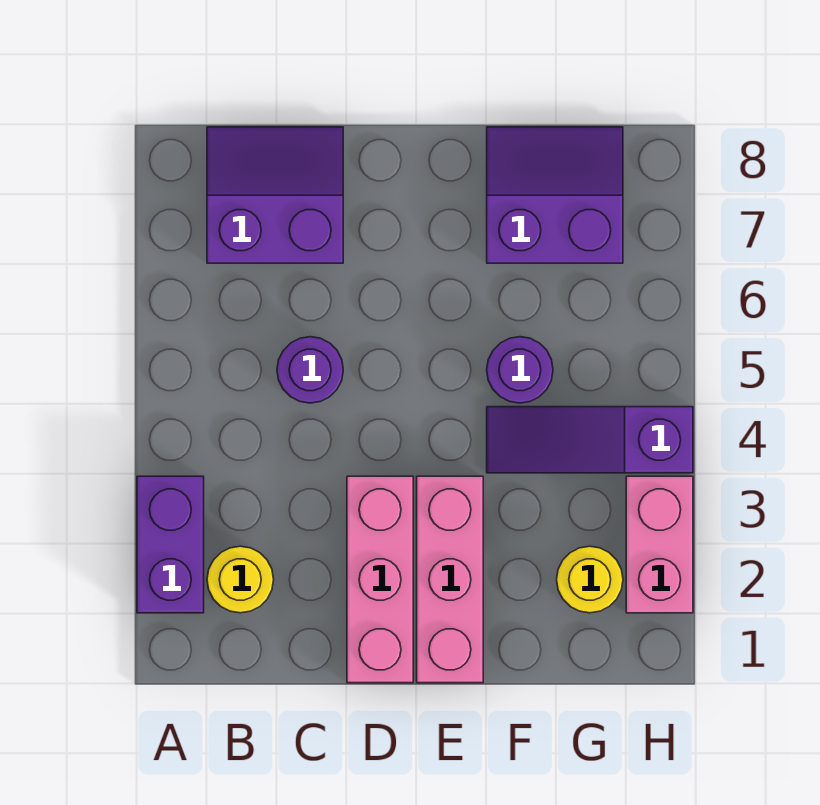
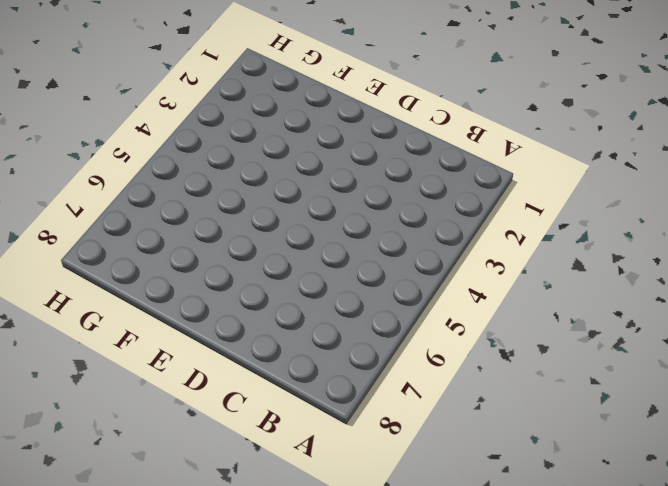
none -> purple brick A2:A3 level 1
none -> yellow round brick B2 level 1

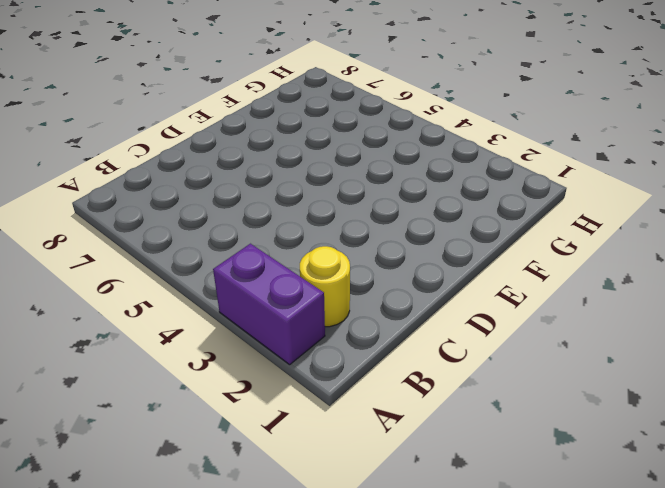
none -> purple slope B7:C8 level 1 top 7
none -> purple round brick C5 level 1

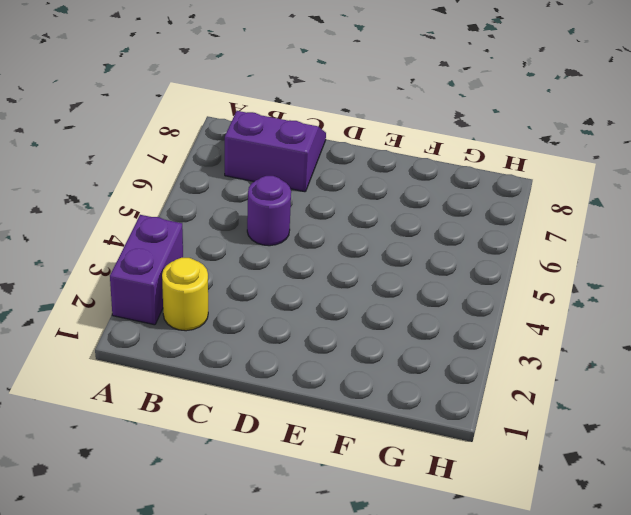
none -> pink brick D1:D3 level 1
none -> pink brick E1:E3 level 1

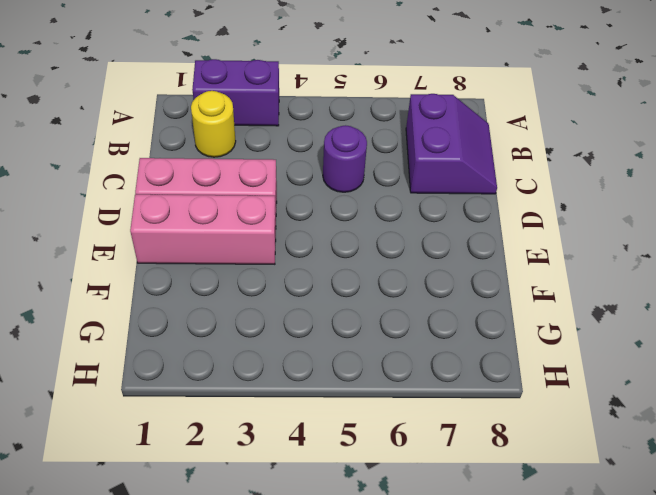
none -> purple slope F4:H4 level 1 top H
none -> purple round brick F5 level 1

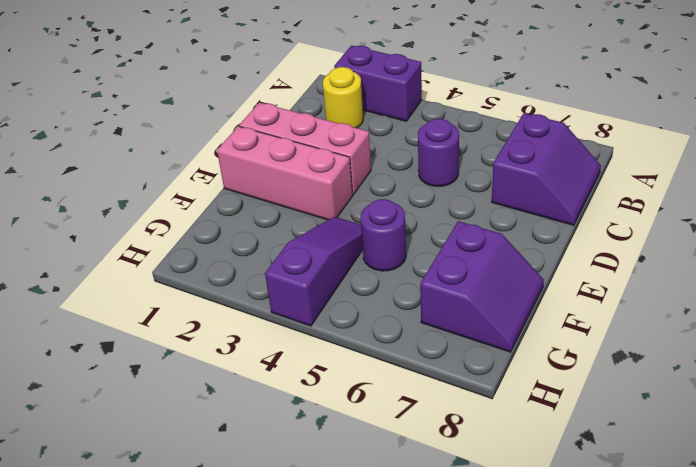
none -> yellow round brick G2 level 1
none -> pink brick H2:H3 level 1

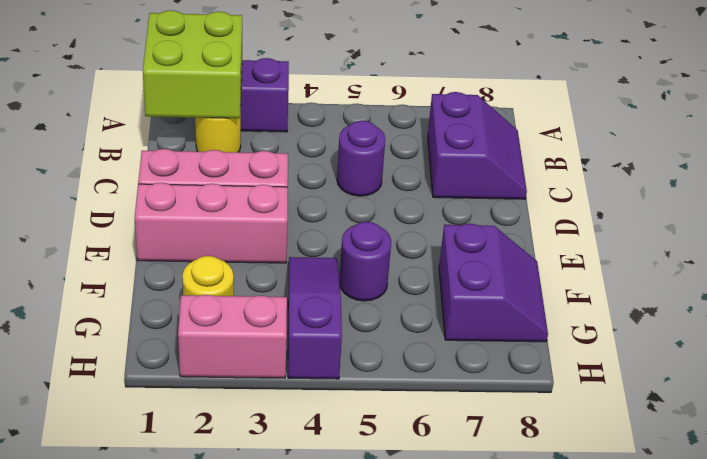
lime brick A1:B2 level 2 -> none

